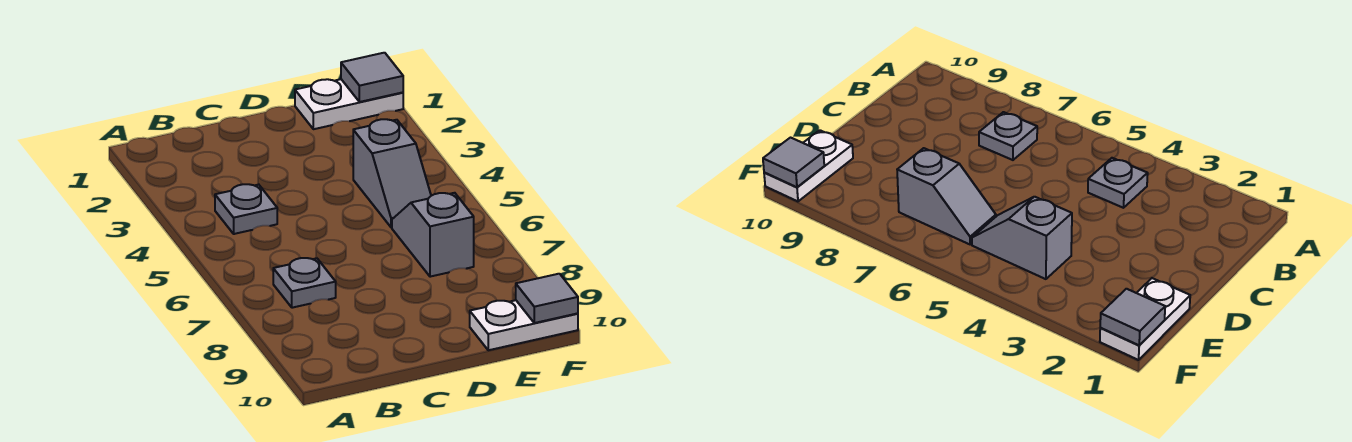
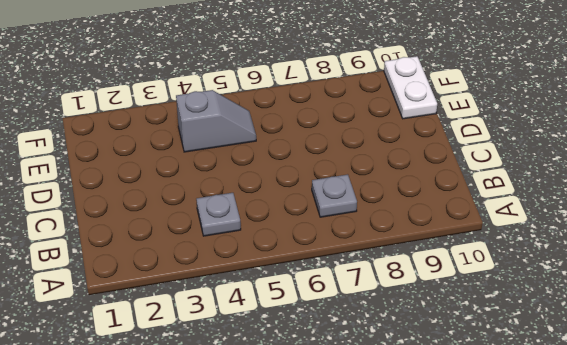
none -> white plate E1:F1 level 1
none -> grey slope E6:E7 level 1 top 7

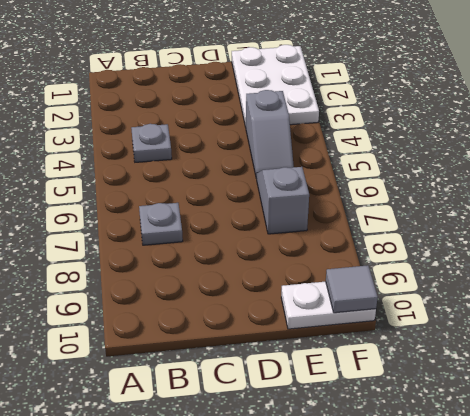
white plate E1:F3 level 1 -> white plate E1:F1 level 1
none -> grey tile F1 level 2

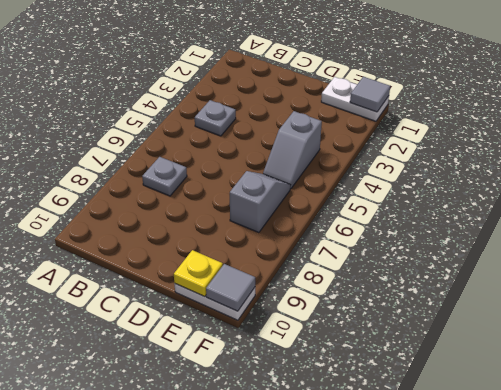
yellow plate E10 level 2 -> none

